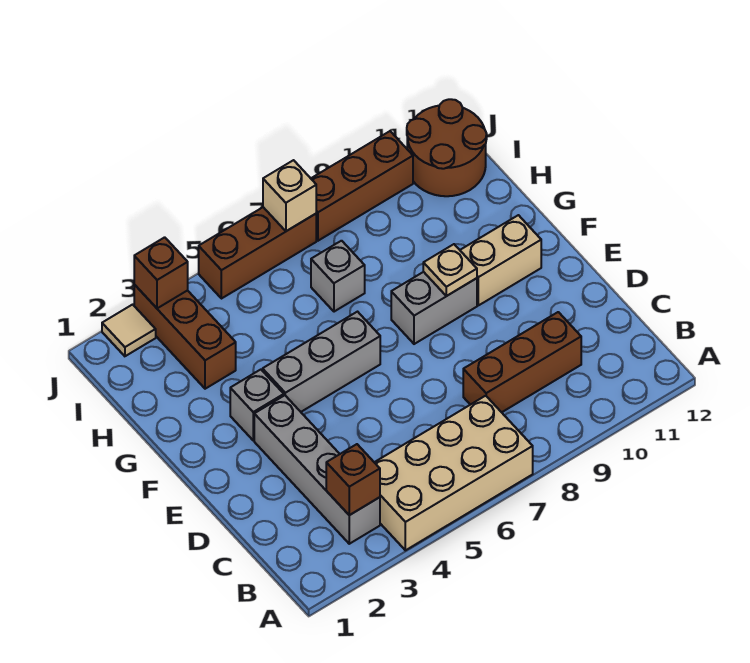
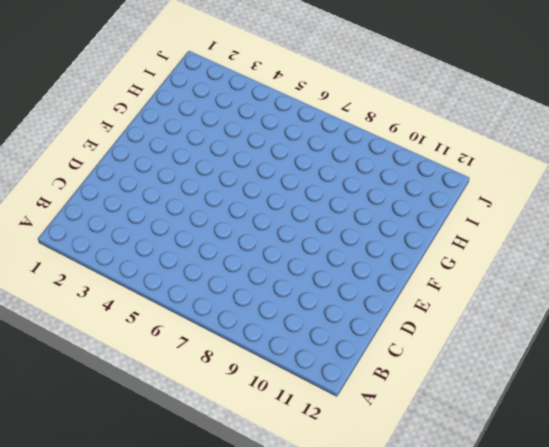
none -> tan brick A4:B7 level 1
none -> grey brick B3:E3 level 1
none -> brown brick C8:C10 level 1

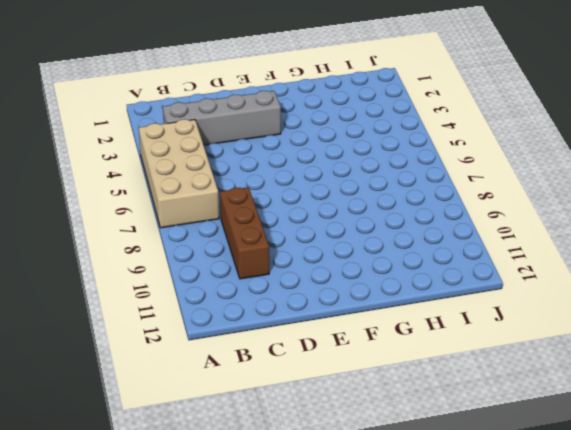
none -> grey brick F3 level 1
none -> grey brick F4:F6 level 1
none -> grey brick F8:F9 level 1

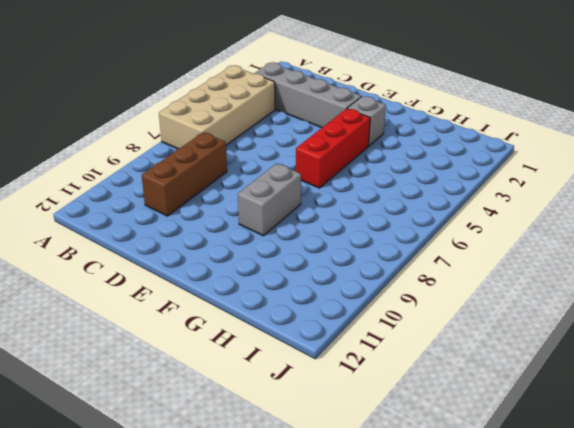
red brick F4:F6 level 1 -> grey brick F4:F6 level 1
none -> tan brick F10:F11 level 1
none -> brown brick H3:J3 level 1
none -> grey brick H7 level 1

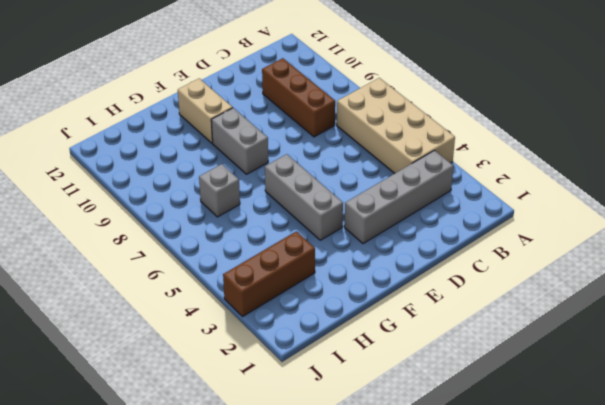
none -> grey brick F3 level 1
none -> brown round brick I11:J12 level 1
none -> tan tile J2 level 1

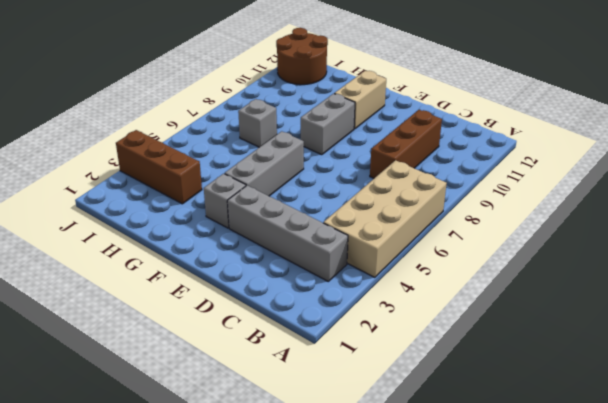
none -> tan tile J2 level 1
none -> brown brick J5:J7 level 1
none -> brown brick J8:J10 level 1

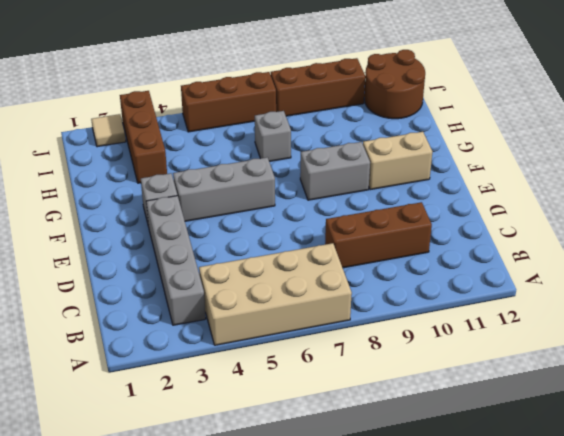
none -> brown brick B3 level 2
none -> tan plate F9 level 2
none -> brown brick J3 level 2

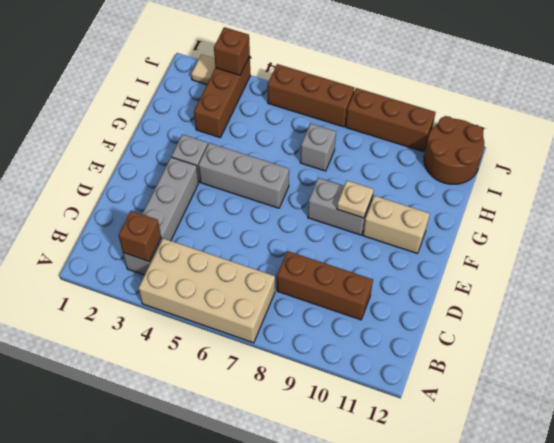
none -> tan brick J7 level 2

